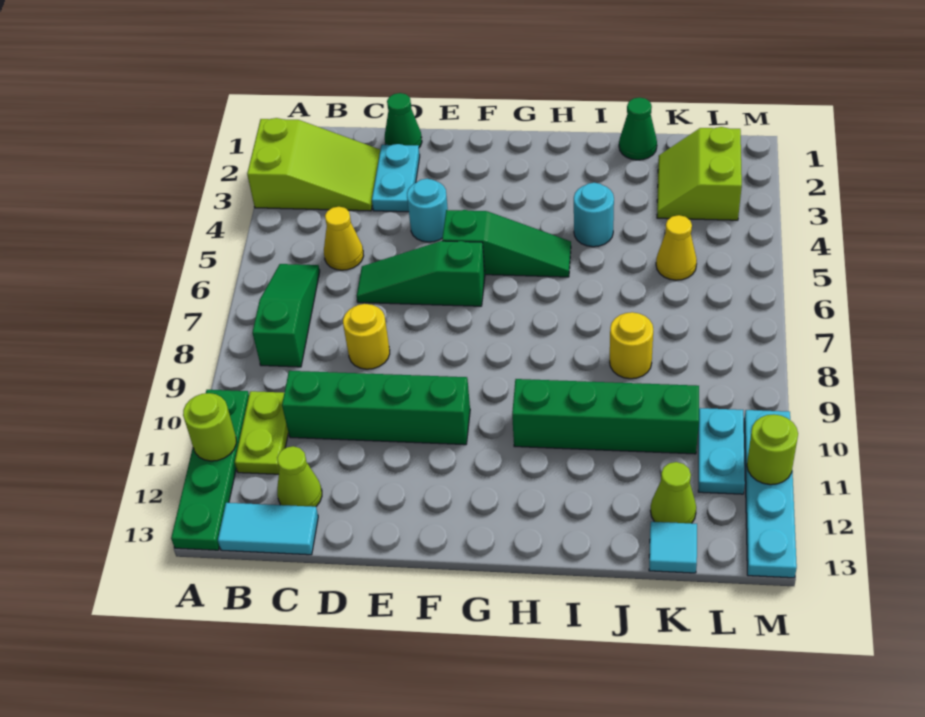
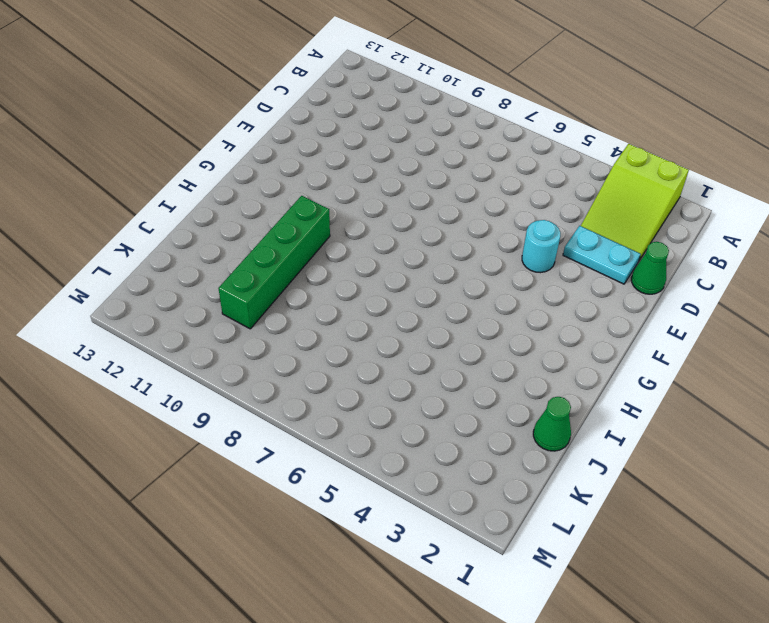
none -> green plate A10:A13 level 1
none -> green slope B6:B8 level 1 top 8
none -> lime plate B10:B11 level 1

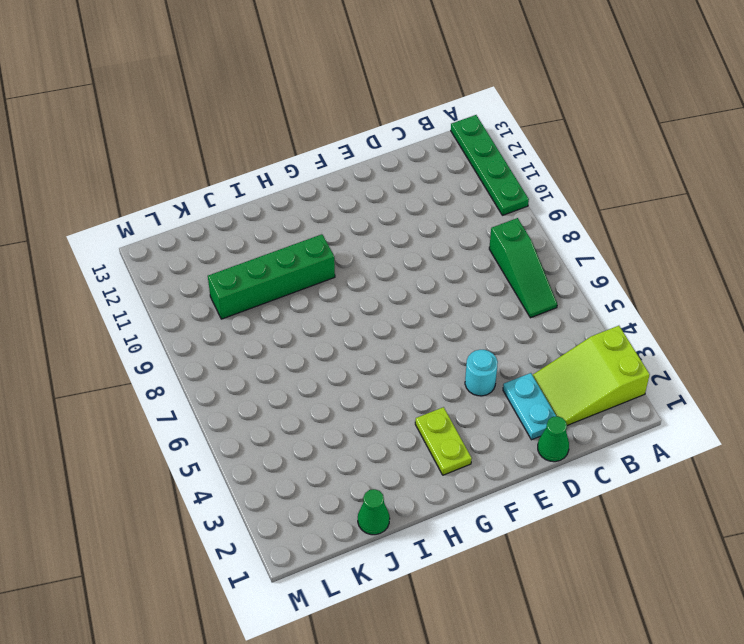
lime plate G2:G3 level 1 -> lime plate B10:B11 level 1
none -> cyan tile B13:C13 level 1
none -> yellow cone C5 level 1
none -> green brick C10:F10 level 1

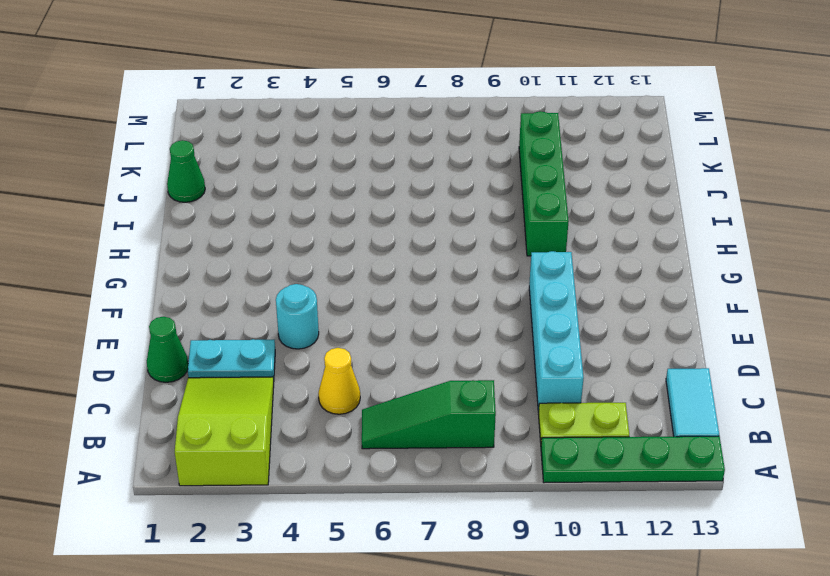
cyan brick C10:F10 level 1 -> green brick C10:F10 level 1
none -> lime cone C12 level 1
none -> green slope D6:F6 level 1 top F
none -> yellow round brick D8 level 1

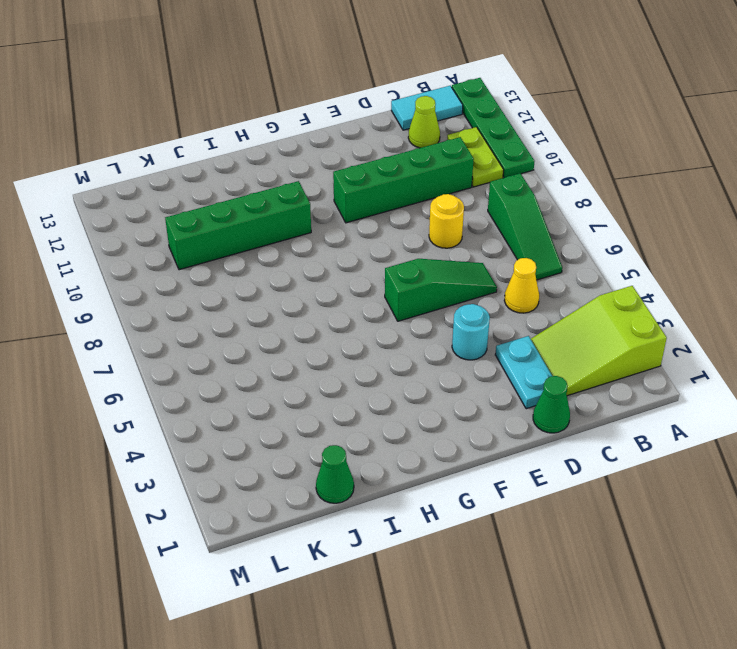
none -> green slope F5:H5 level 1 top F
none -> cyan round brick I4 level 1
none -> yellow round brick J8 level 1

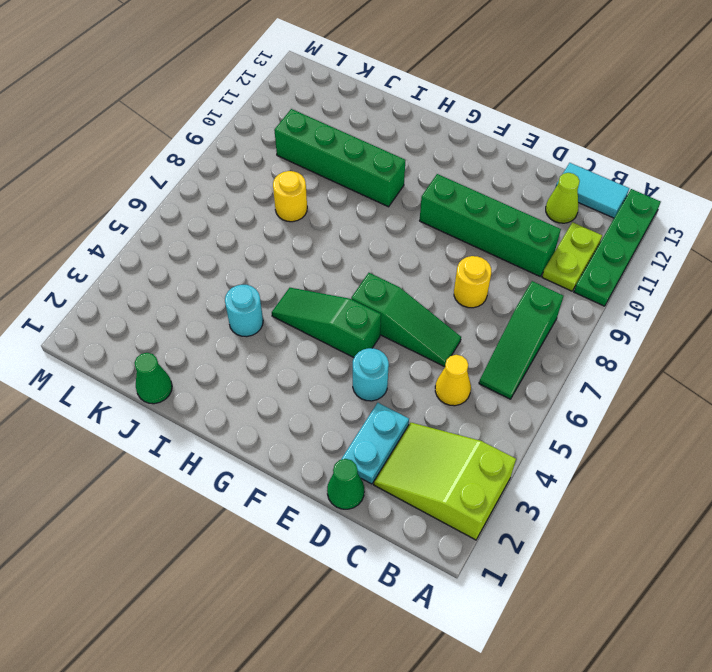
none -> lime slope K2:L3 level 1 top L
none -> yellow cone K5 level 1
none -> lime cone K12 level 1

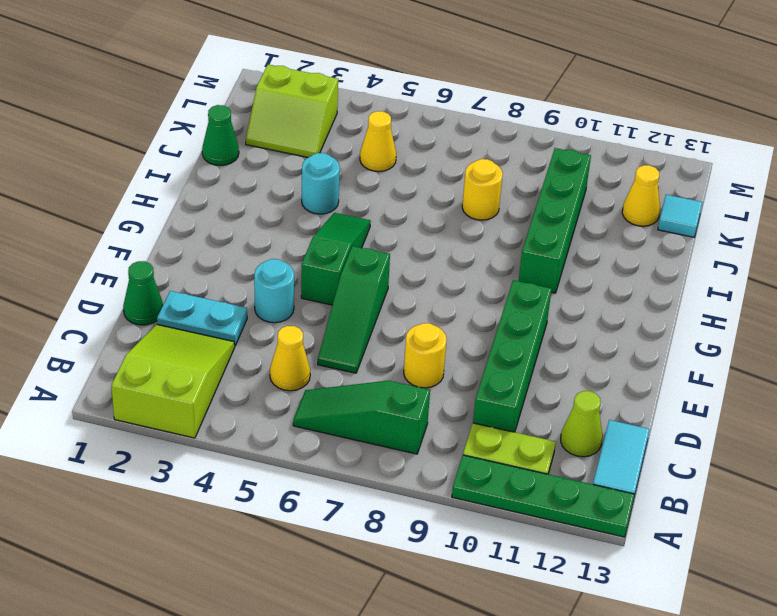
yellow cone K12 level 1 -> lime cone K12 level 1
none -> cyan plate L10:L11 level 1
none -> cyan plate M10:M13 level 1
none -> lime round brick A11 level 2

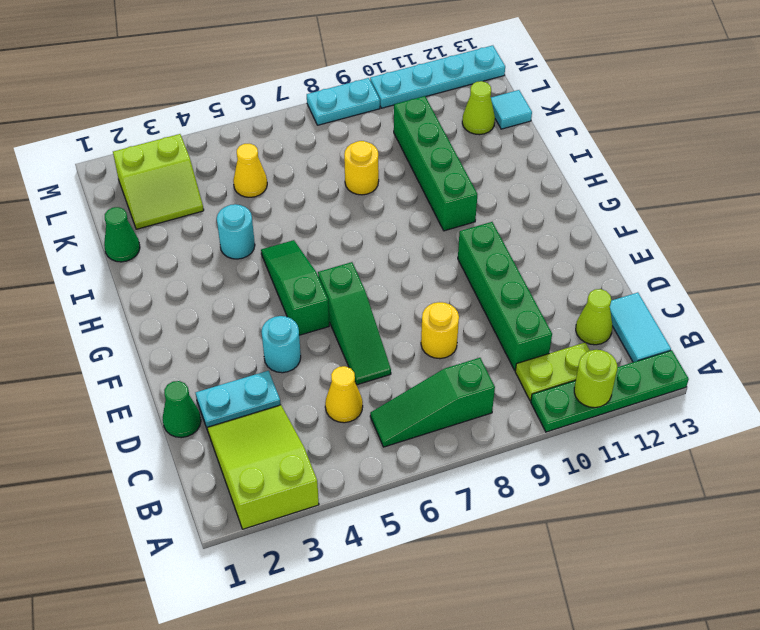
cyan plate M8:M9 level 1 -> cyan plate L10:L11 level 1
none -> lime round brick M11 level 2

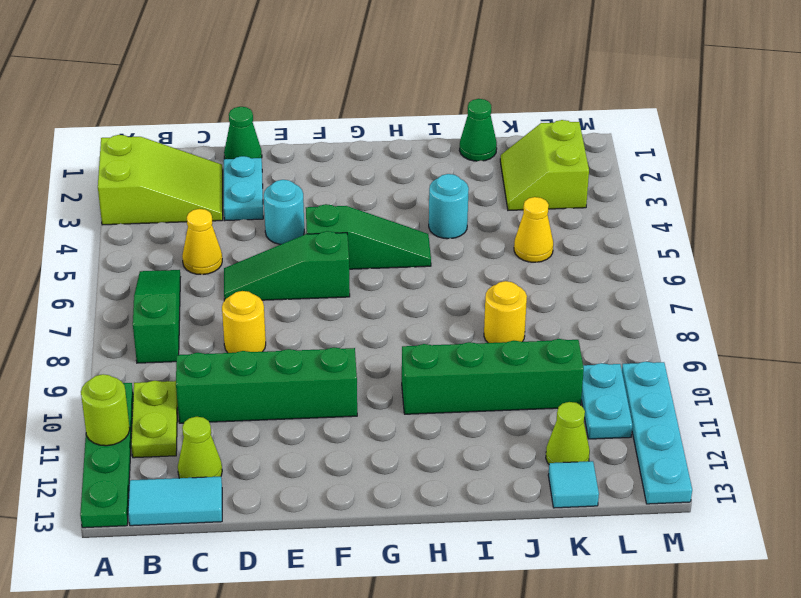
none -> lime round brick M11 level 2

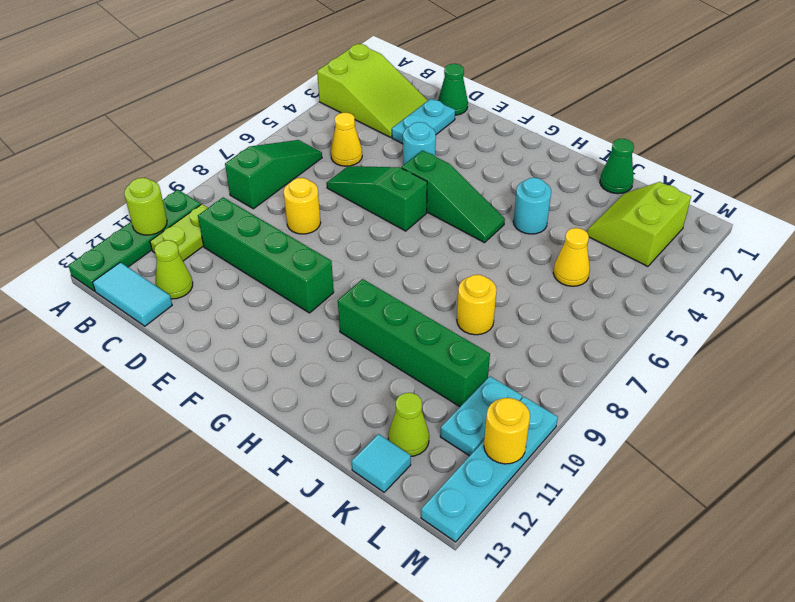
yellow round brick M11 level 2 -> lime round brick M11 level 2

